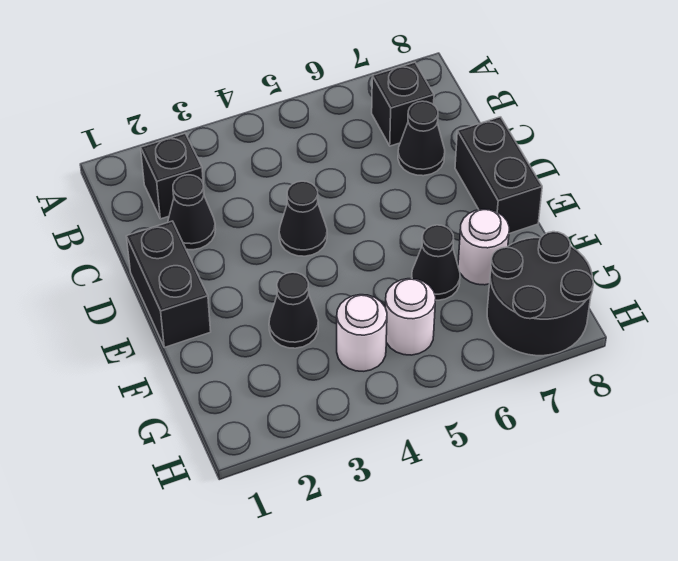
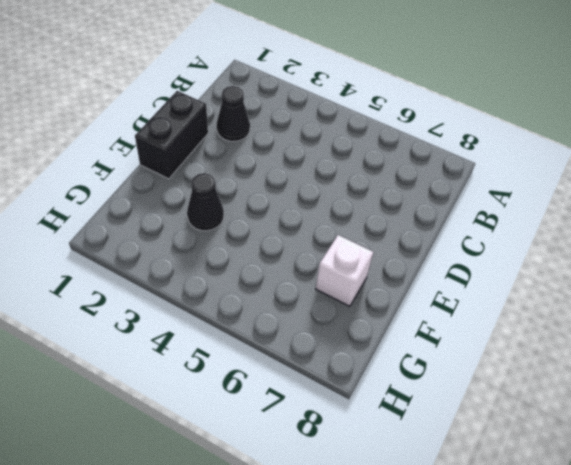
white brick F7 level 1 -> white round brick F7 level 1
none -> black brick B2 level 1
none -> black brick B7 level 1
none -> black cone C7 level 1

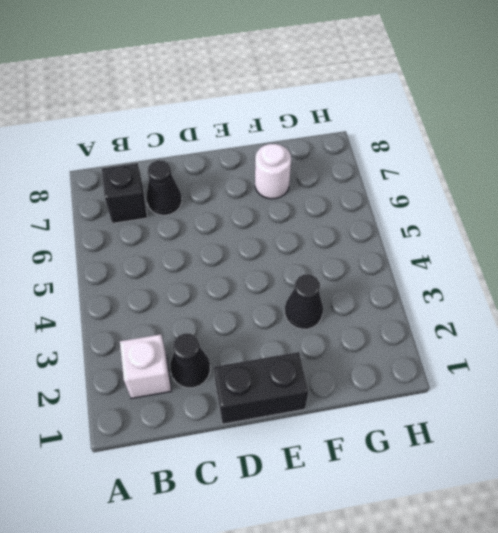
white brick B2 level 1 -> black brick B2 level 1
none -> black cone D4 level 1
none -> black brick D8:E8 level 1
none -> black cone F6 level 1

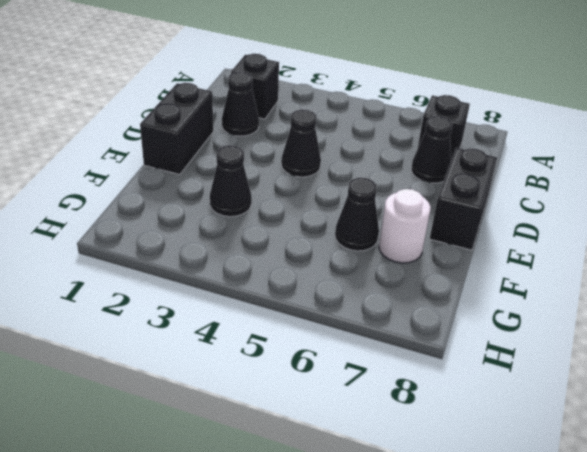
none -> white round brick G4 level 1
none -> white round brick G5 level 1
none -> black round brick G7:H8 level 1

